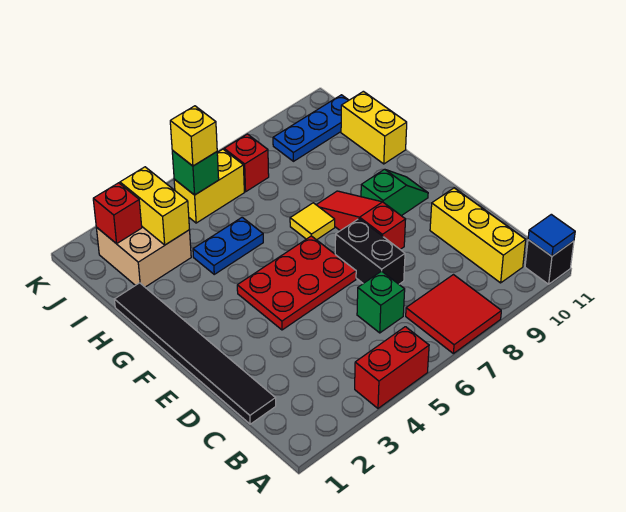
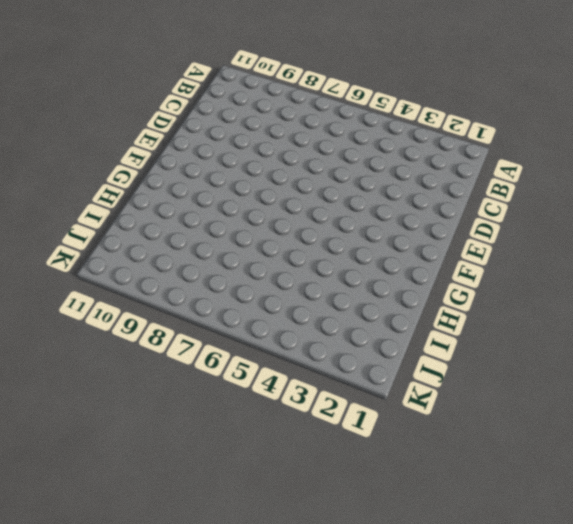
none -> red brick A4:A5 level 1
none -> red tile A7:B8 level 1
none -> black brick A11 level 1

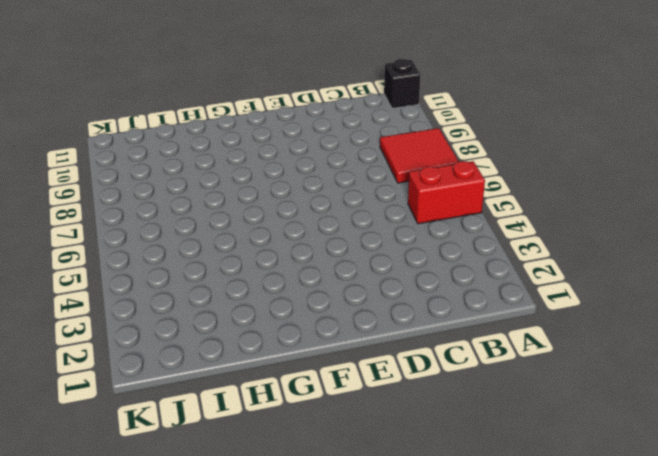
red brick A5:B5 level 1 -> red brick A4:A5 level 1
none -> yellow brick B10:D10 level 1
none -> black tile C1:H1 level 1
none -> green brick C6 level 1

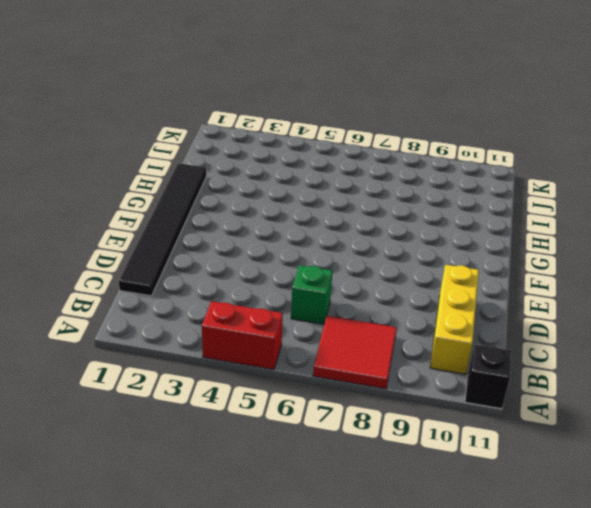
none -> black brick D7:E7 level 1
none -> red plate E4:F6 level 1
none -> red slope E8:G8 level 1 top E

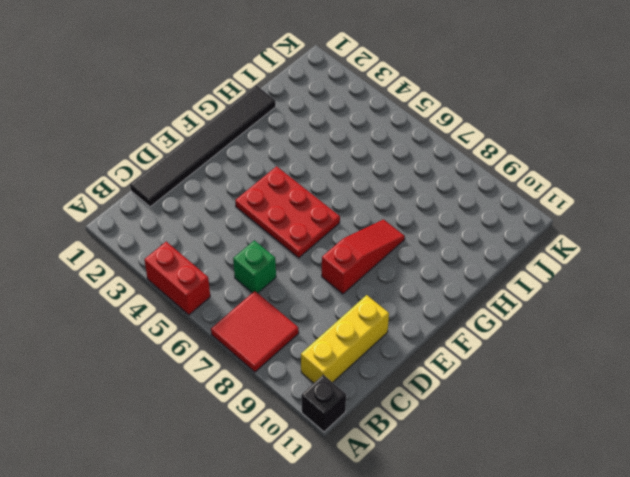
none -> black brick D7:E7 level 1
none -> green slope F9:F10 level 1 top 9
none -> yellow tile G7 level 1

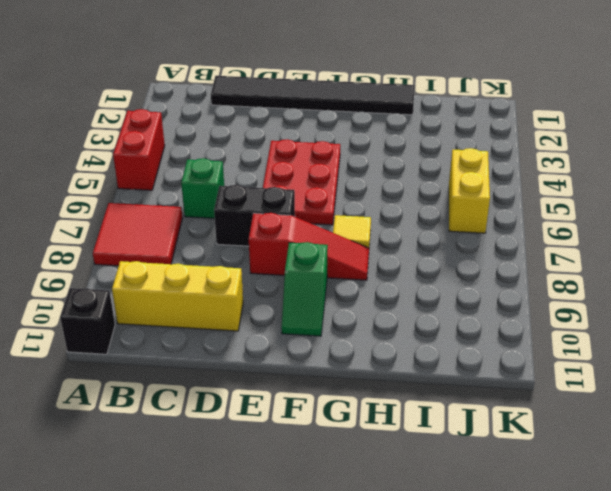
none -> blue plate H4:H5 level 1
none -> yellow brick H11:I11 level 1
none -> tan brick I2:J3 level 1

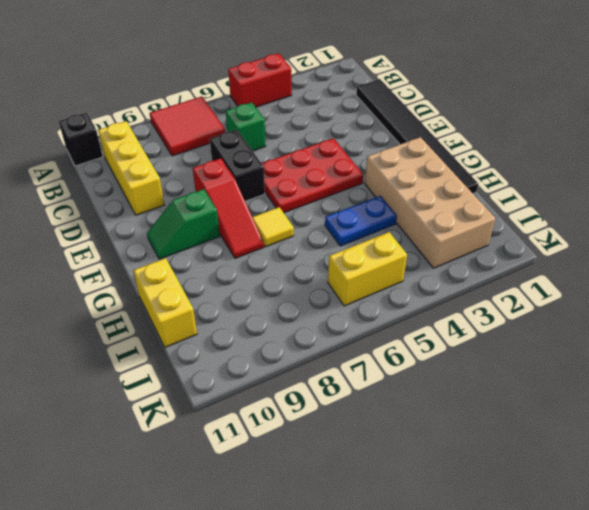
tan brick G2:J3 level 1 -> tan brick I2:J3 level 1
none -> red brick J7 level 1
none -> blue plate J9:J11 level 1
none -> blue tile A11 level 2

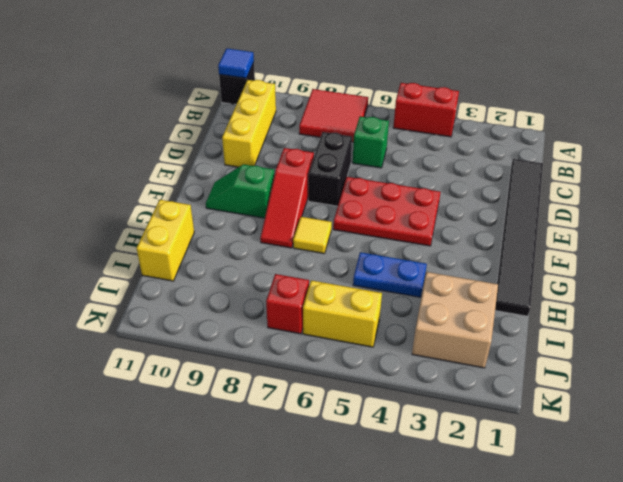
none -> blue plate J9:J11 level 1
none -> yellow brick I3:J3 level 2
none -> red brick J2 level 2

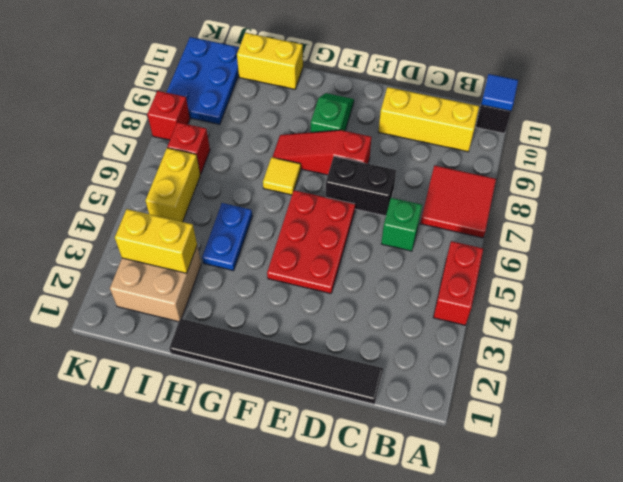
blue plate J9:K11 level 1 -> blue plate J9:J11 level 1
red brick K8 level 1 -> red brick J2 level 2
none -> green brick J5 level 2
none -> yellow brick J5 level 3

